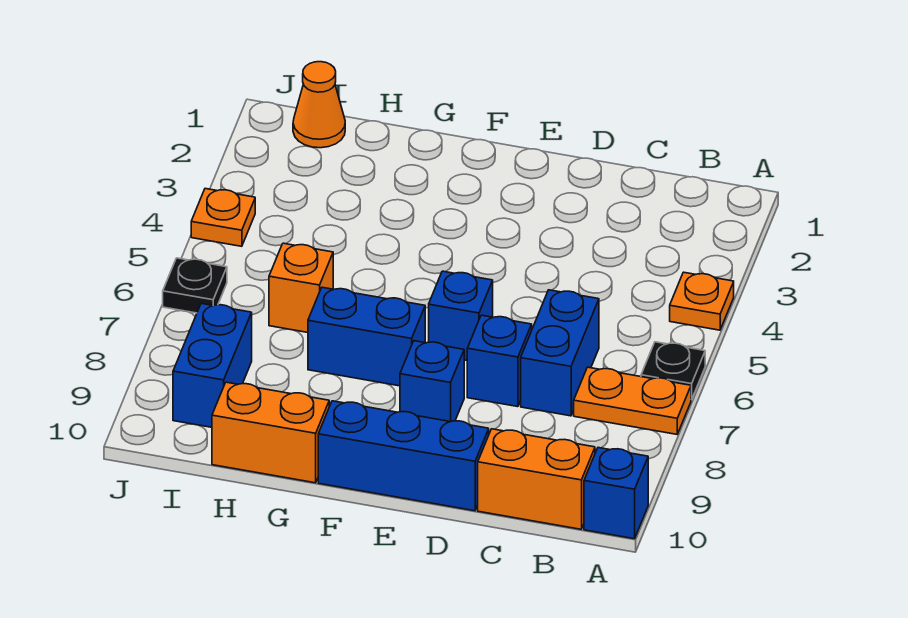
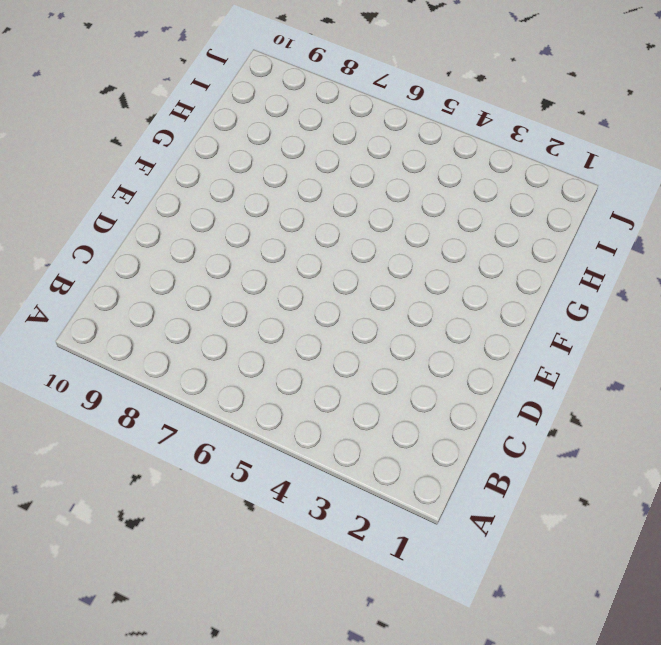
none -> orange plate A4 level 1
none -> black plate A6 level 1
none -> orange plate A7:B7 level 1

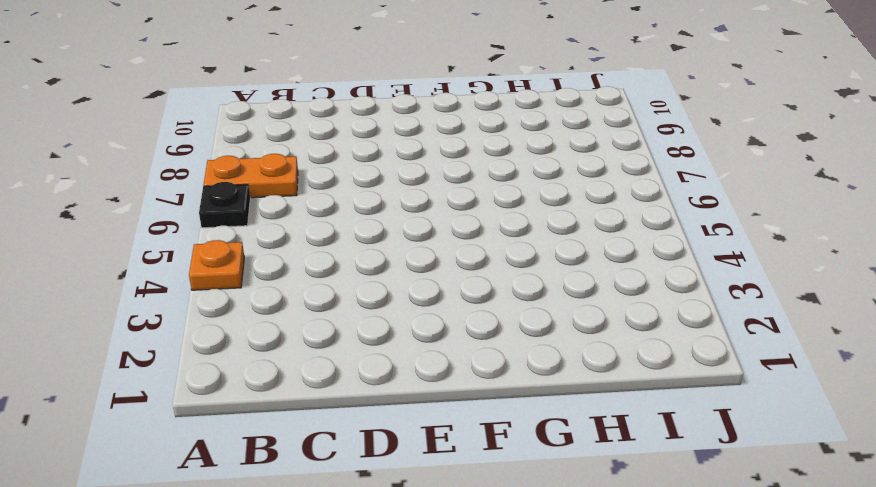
none -> blue brick A10 level 1
none -> orange brick B10:C10 level 1
none -> blue brick C6:C7 level 1

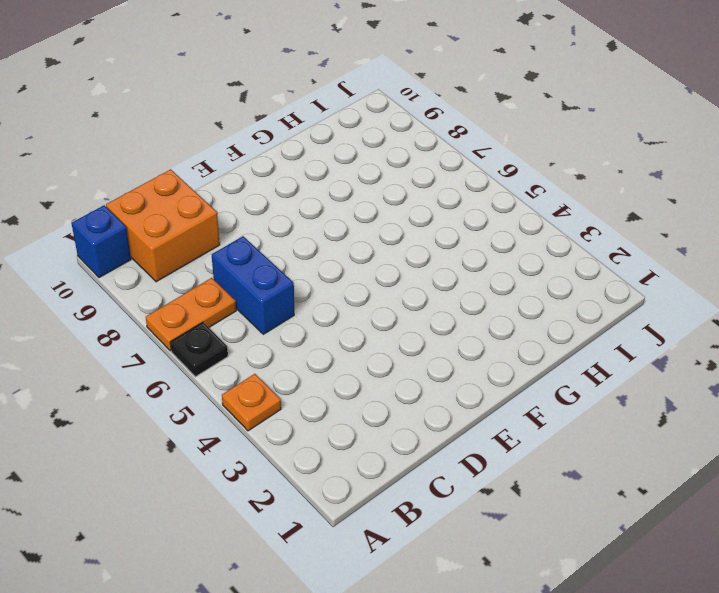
orange brick B9:C10 level 1 -> orange brick B10:C10 level 1
none -> blue brick D7 level 1
none -> blue brick D10:F10 level 1
none -> blue brick E6 level 1

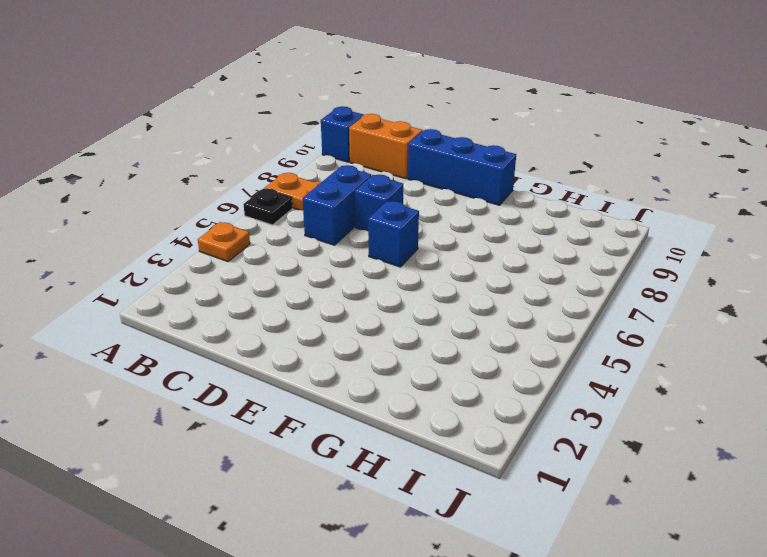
none -> blue brick E8 level 1
none -> blue brick F7:G7 level 1
none -> orange brick G10:H10 level 1

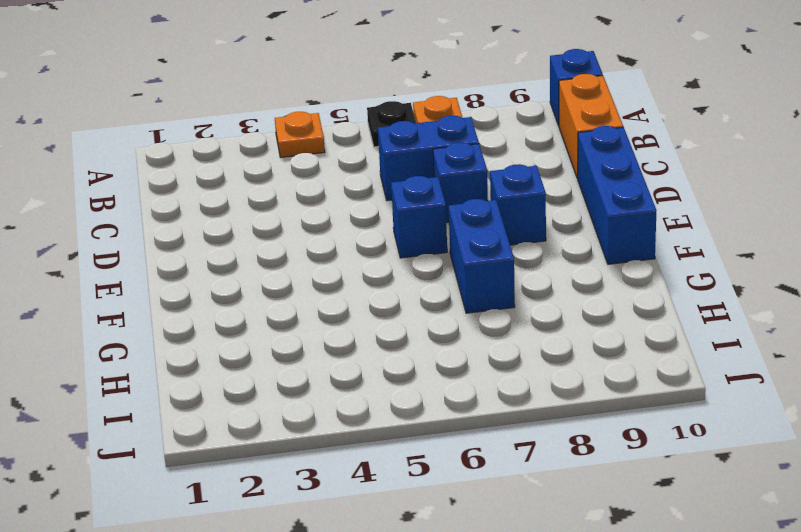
none -> orange brick G10:H10 level 1
none -> orange brick H6 level 1
none -> orange cone I1 level 1

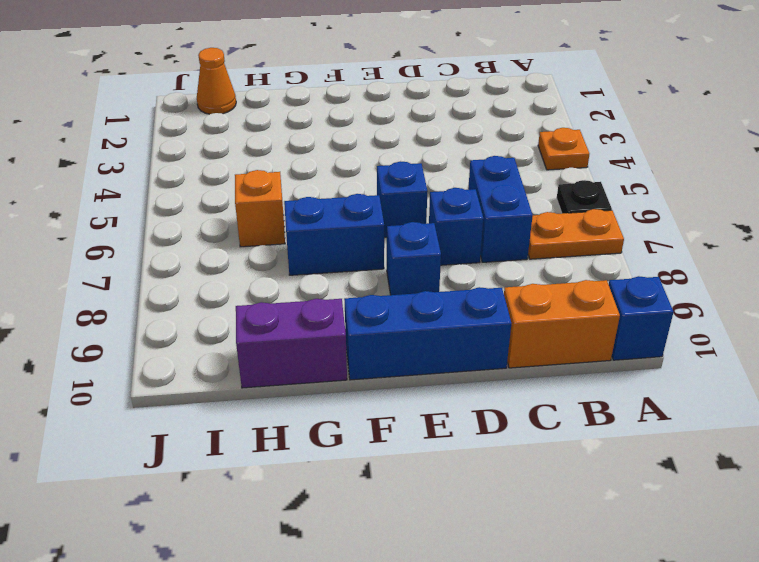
purple brick G10:H10 level 1 -> orange brick G10:H10 level 1
none -> blue brick I8:I9 level 1
none -> orange plate J4 level 1
none -> black plate J6 level 1

